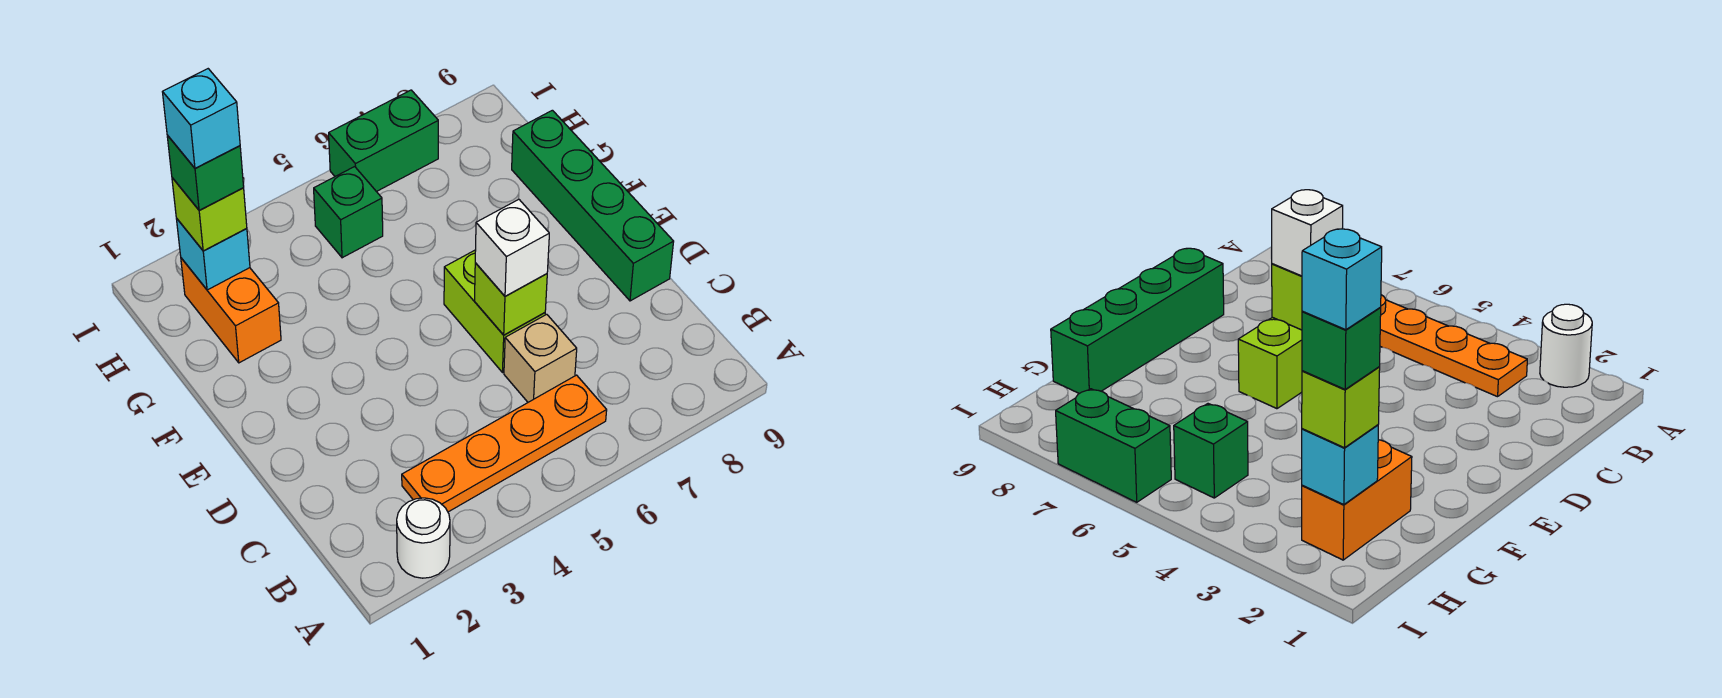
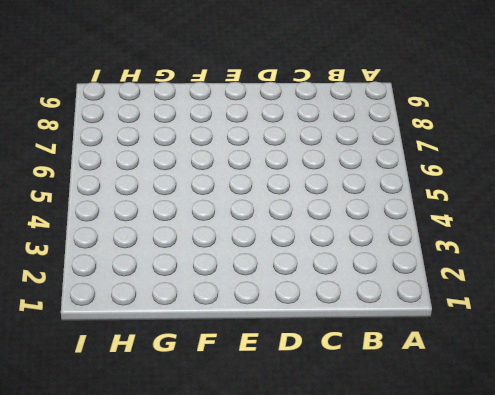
none -> white round brick A2 level 1
none -> orange plate B3:B6 level 1
none -> tan brick C6 level 1

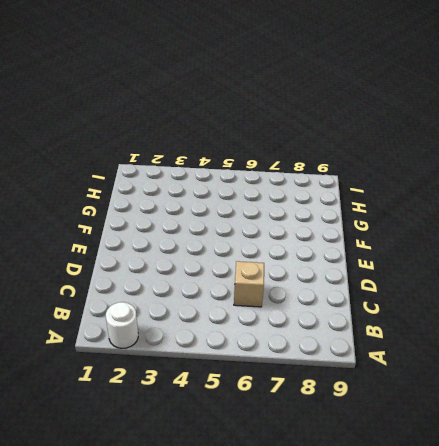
none -> orange plate B3:B6 level 1
none -> lime brick D6:E6 level 1
none -> green brick D9:G9 level 1

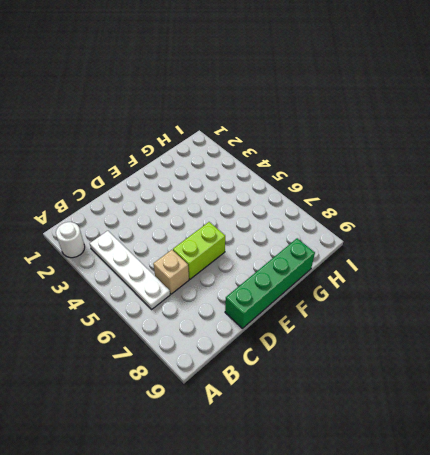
white plate B3:B6 level 1 -> orange plate B3:B6 level 1
none -> orange brick G2:H2 level 1
none -> green brick H5 level 1
none -> green brick I6:I7 level 1

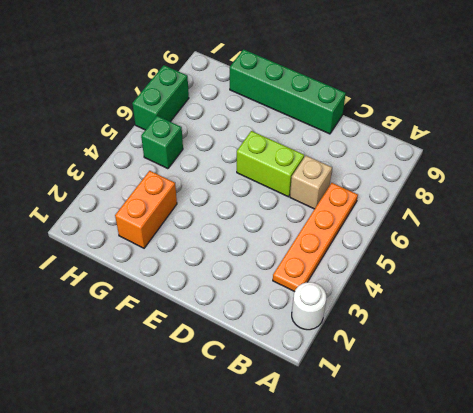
orange brick G2:G3 level 1 -> orange brick G2:H2 level 1
none -> lime brick D6 level 2
none -> cyan brick H2 level 2
none -> white brick D6 level 3

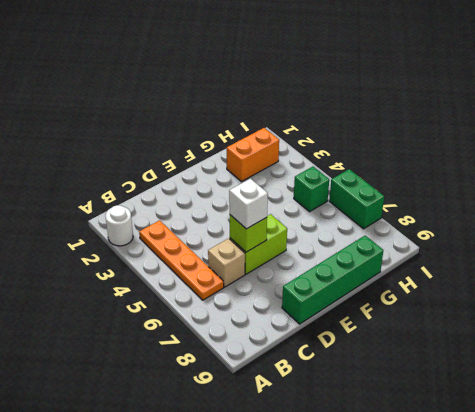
none -> cyan brick H2 level 2
none -> lime brick H2 level 3
none -> green brick H2 level 4

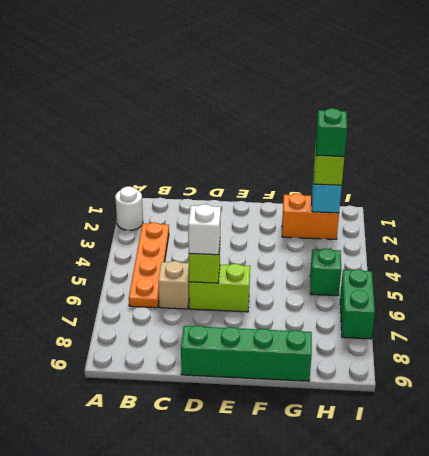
none -> cyan brick H2 level 5

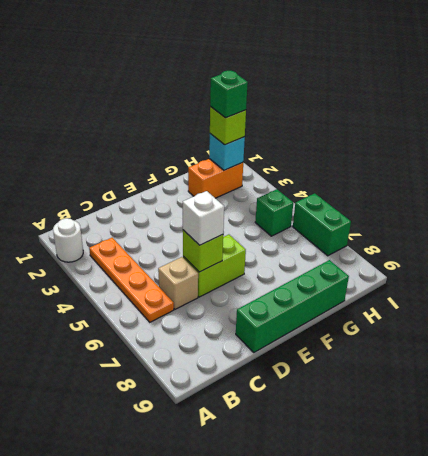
none -> cyan brick H2 level 5

